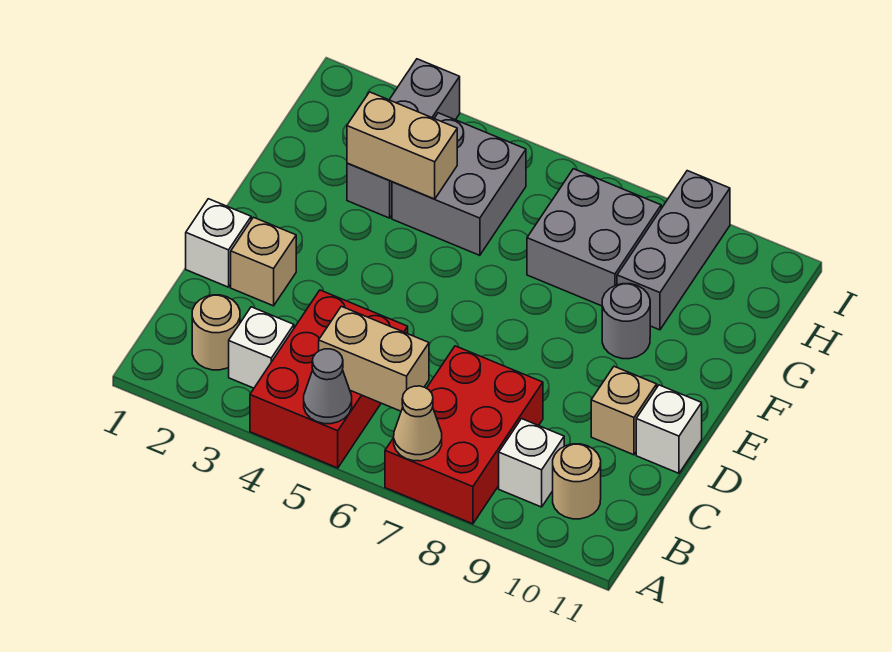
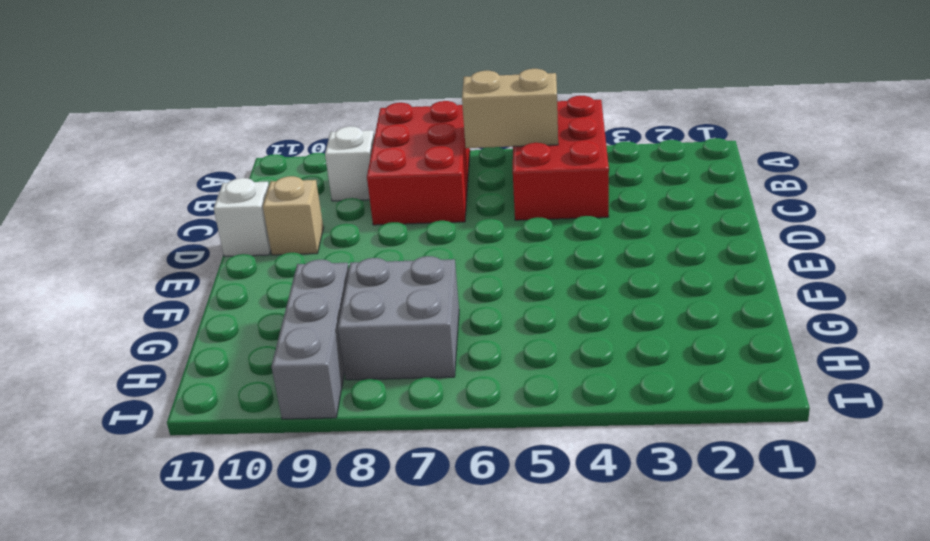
none -> tan round brick B2 level 1
none -> white brick B3 level 1
none -> tan round brick B10 level 1

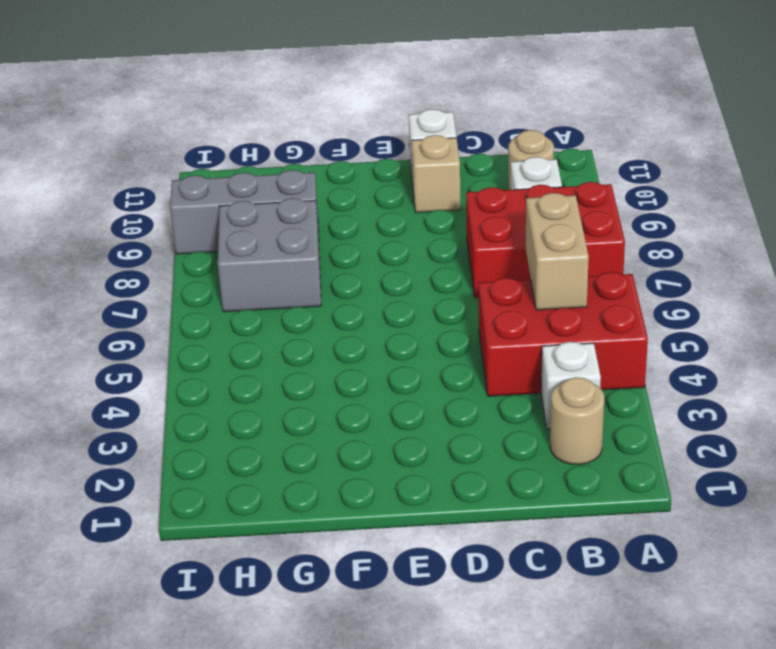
none -> white brick D1 level 1
none -> tan brick D2 level 1
none -> grey round brick F9 level 1

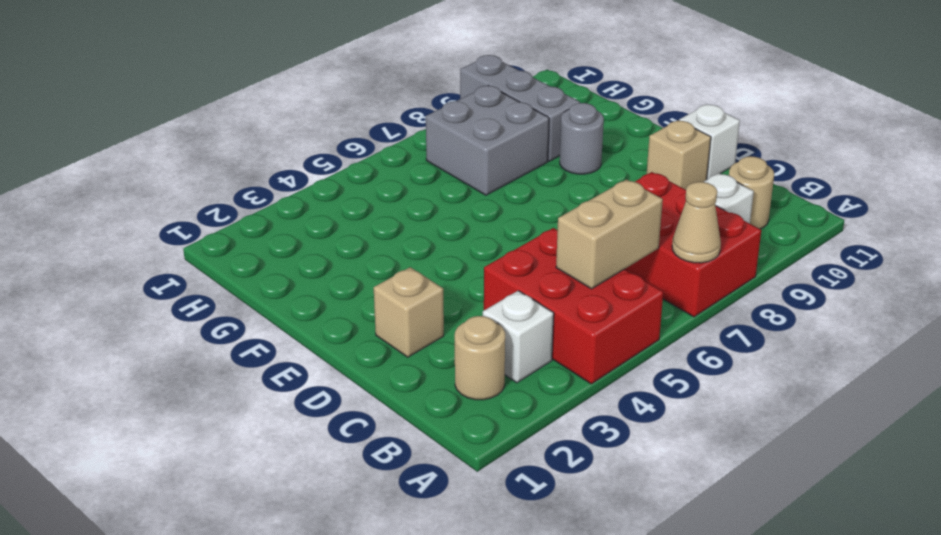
none -> white brick D1 level 1
none -> grey brick G3:I3 level 1
none -> grey brick G4:H5 level 1

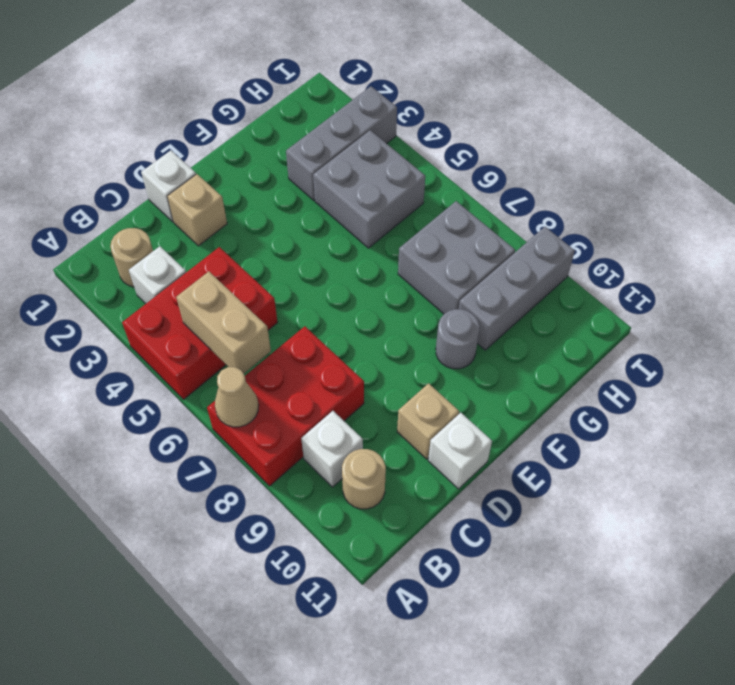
none -> grey cone A5 level 2
none -> tan brick G3:G4 level 2

